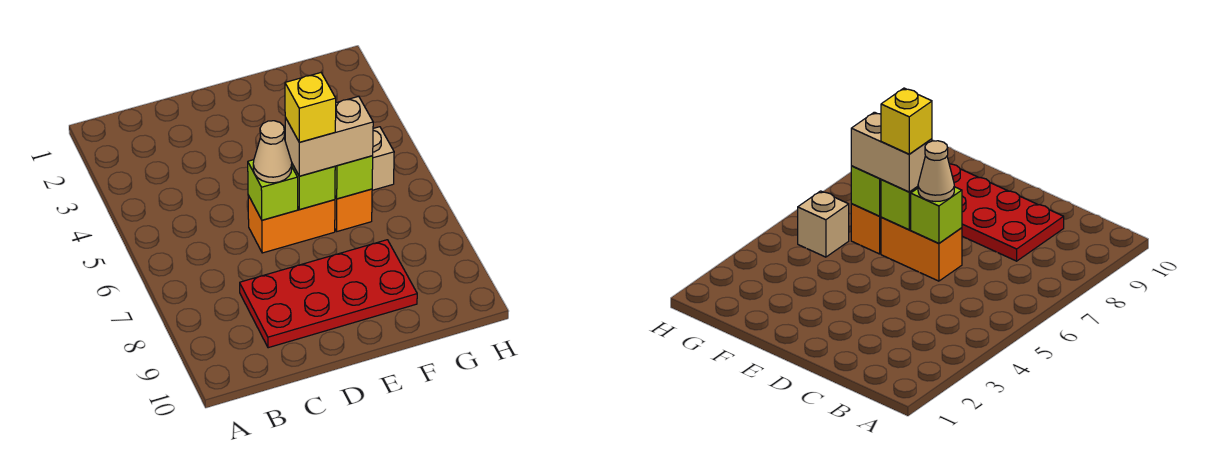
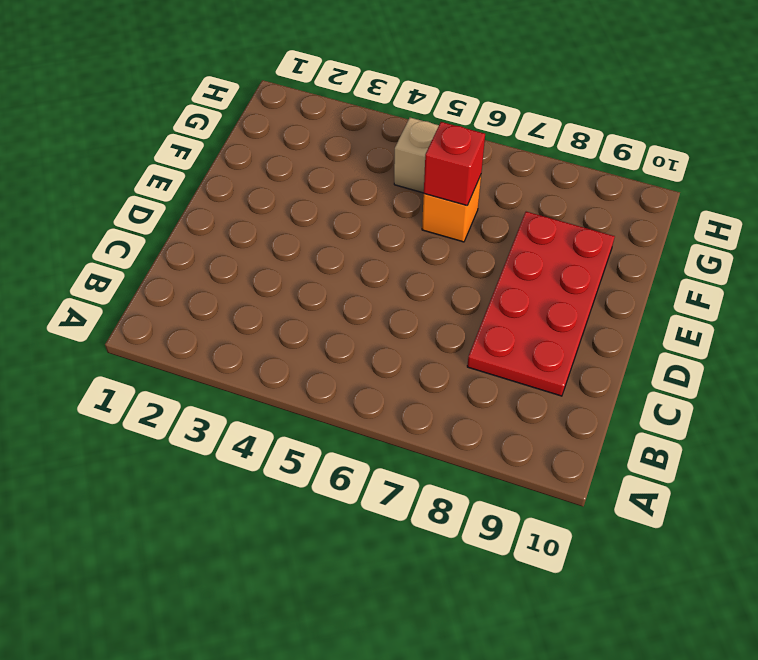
red brick F6 level 2 -> lime brick F6 level 2
none -> orange brick D6:E6 level 1
none -> lime brick D6 level 2

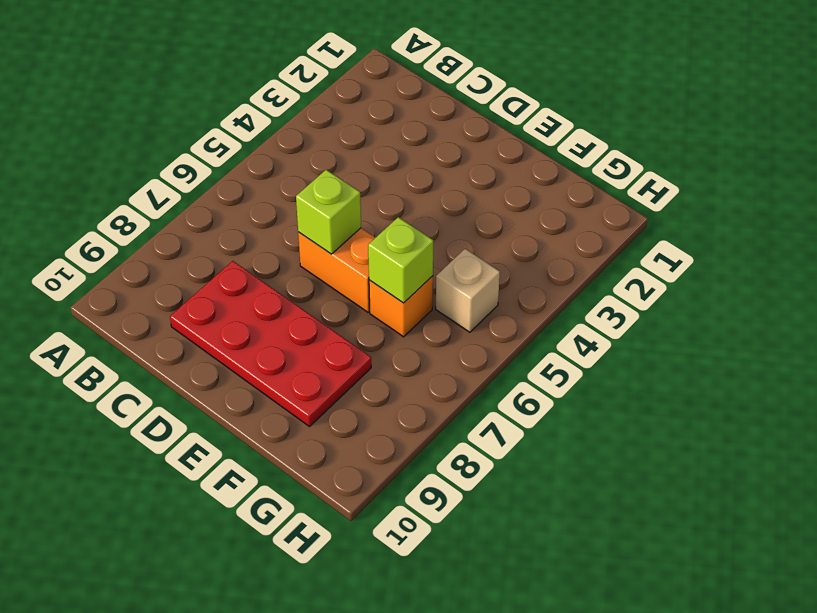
none -> lime brick E6 level 2
none -> tan cone D6 level 3

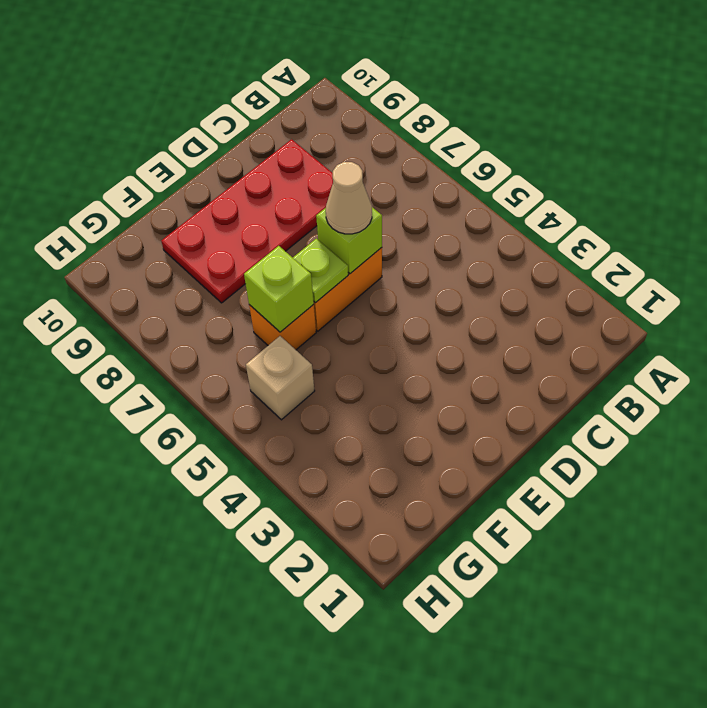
lime plate E6 level 2 -> lime brick E6 level 2
none -> tan brick E6:F6 level 3
none -> yellow brick E6 level 4

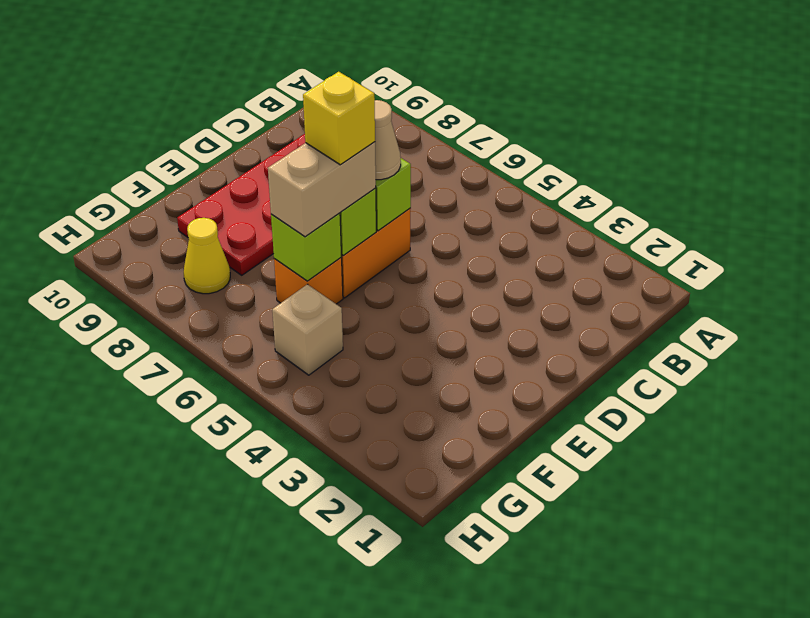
yellow cone G8 level 1 -> none

